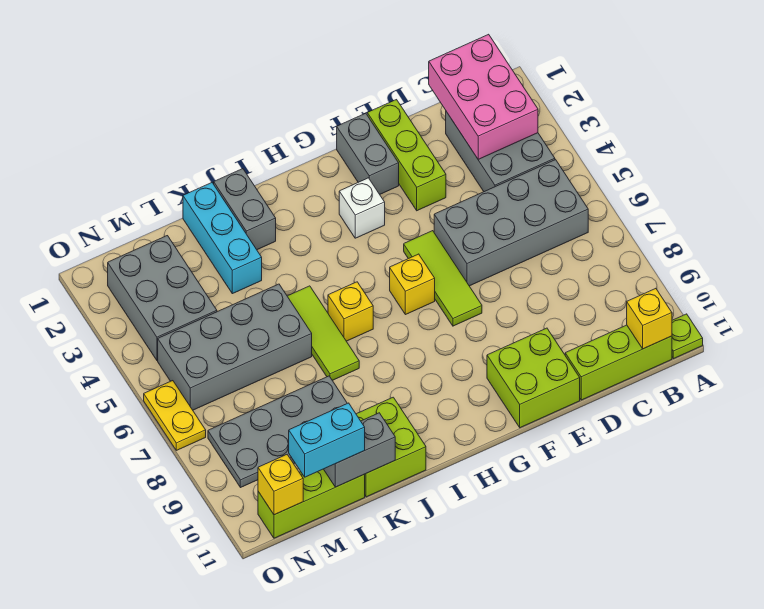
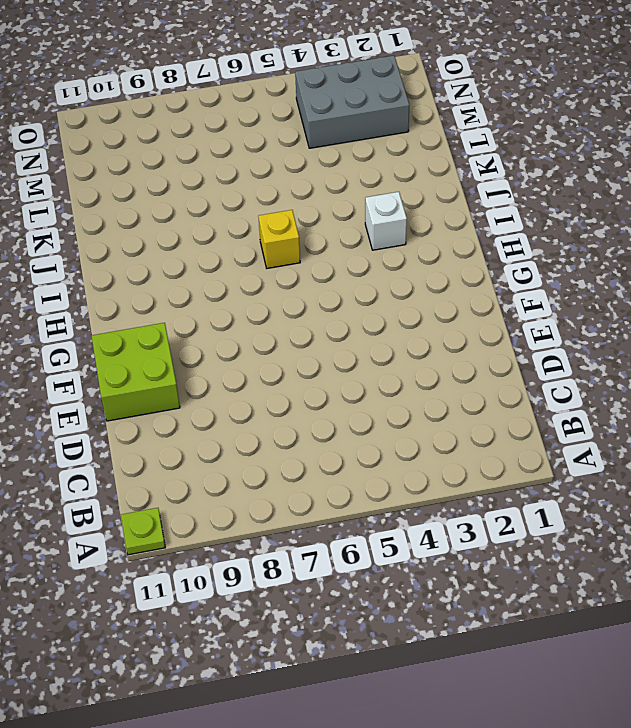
white brick I3 level 1 -> white brick G3 level 1
none -> grey brick B2:C4 level 1
none -> grey brick B5:E6 level 1
none -> lime brick B11:D11 level 1

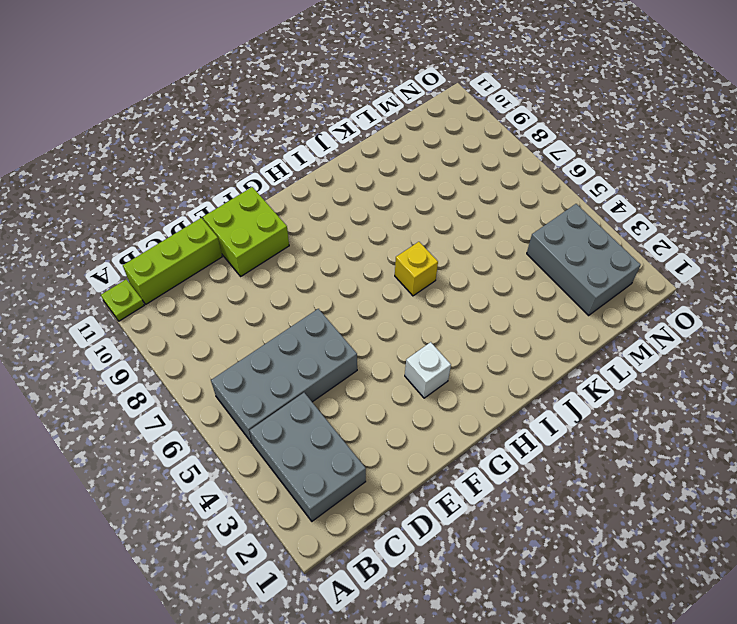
none -> lime brick E1:E3 level 1
none -> grey brick F1:F2 level 1
none -> lime tile F5:F7 level 1

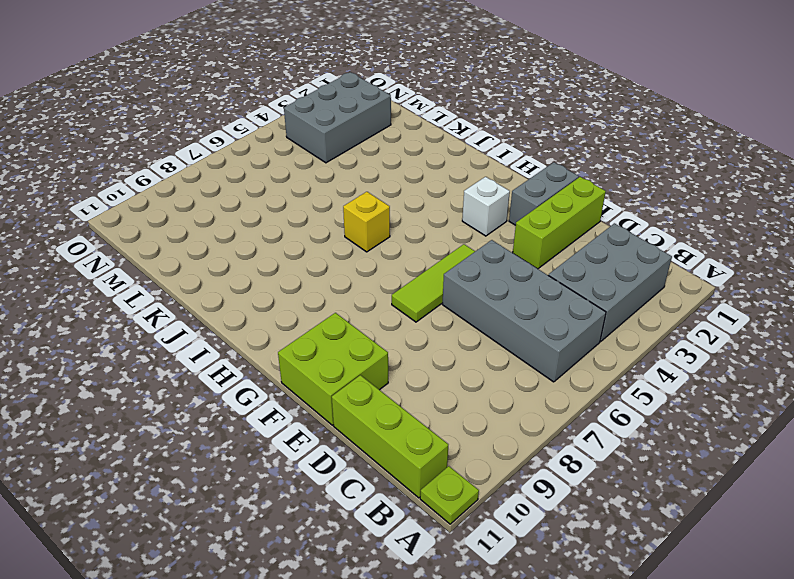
none -> yellow brick G6 level 1
none -> grey brick J1:J2 level 1
none -> lime tile J5:J7 level 1

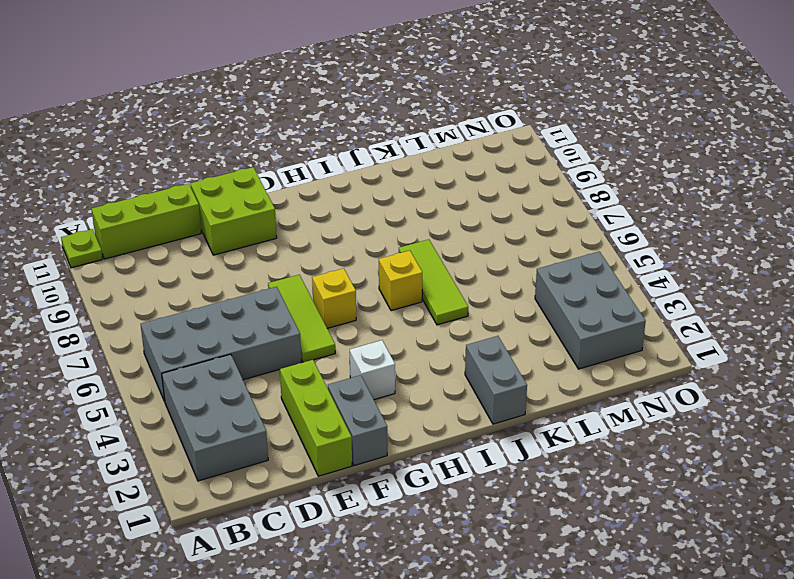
none -> lime brick J10:K11 level 1
none -> cyan brick K1:K3 level 1
none -> grey brick K5:N6 level 1

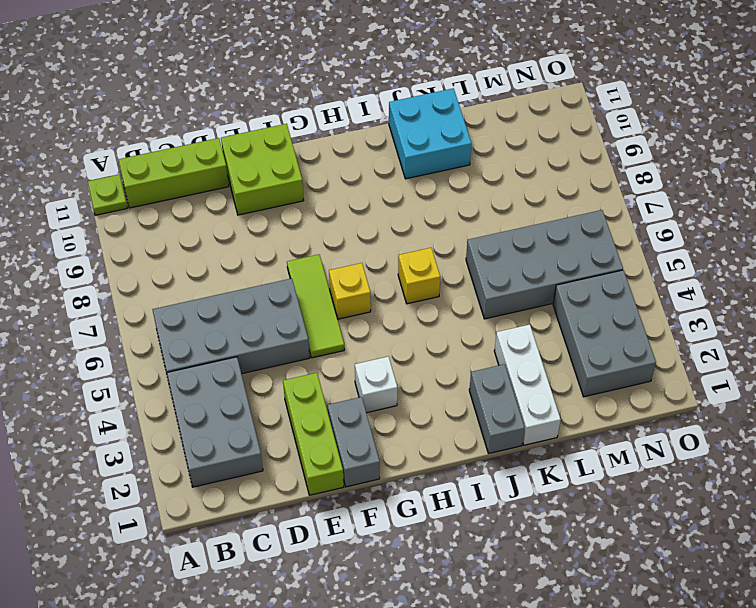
cyan brick J10:K11 level 1 -> lime brick J10:K11 level 1
white brick K1:K3 level 1 -> cyan brick K1:K3 level 1
none -> lime tile J5:J7 level 1
none -> grey plate K8:N9 level 1
none -> lime brick L11:N11 level 1

